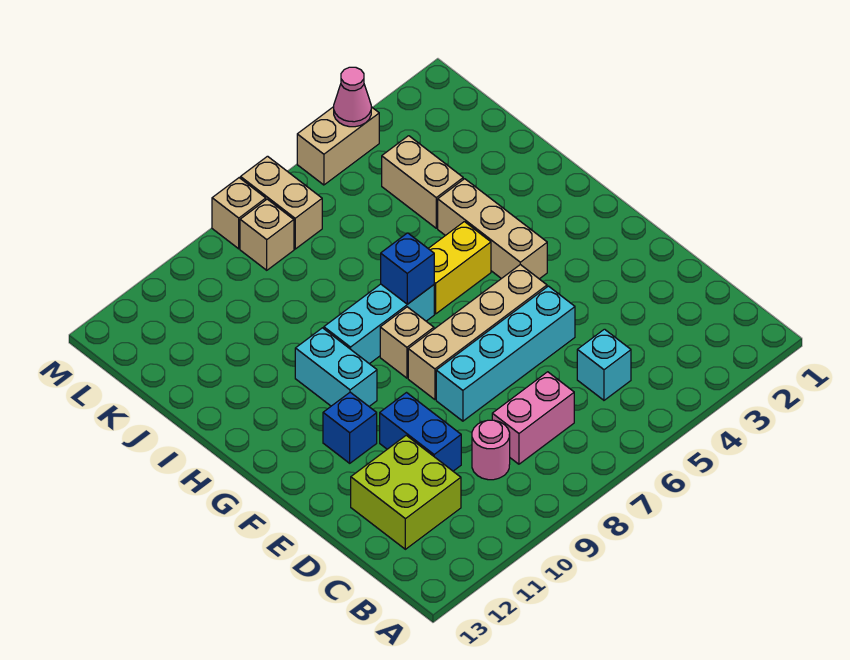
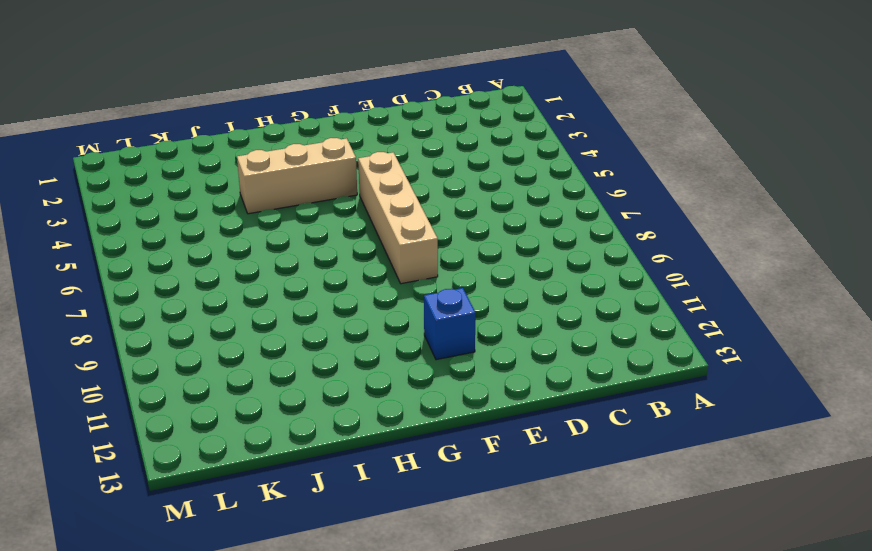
none -> cyan brick C5 level 1
none -> pink brick C7:C8 level 1
none -> pink round brick C9 level 1

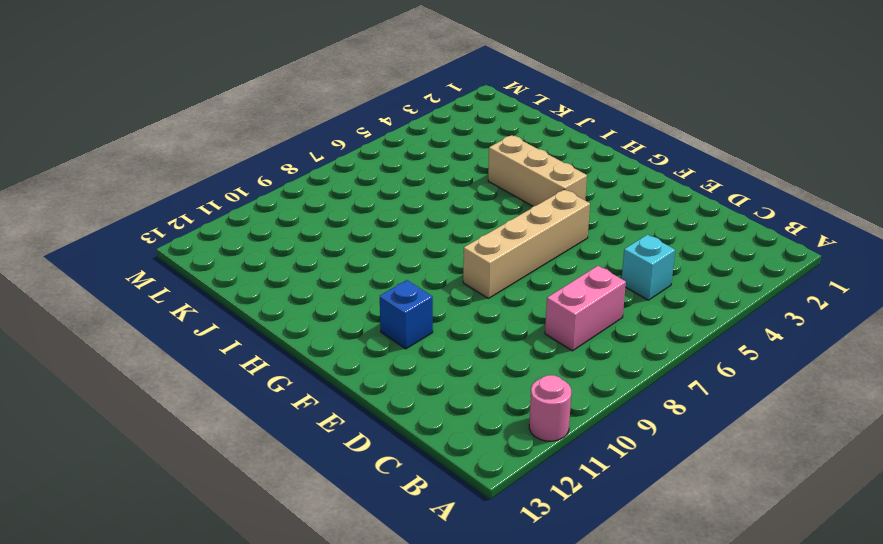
pink round brick A11 level 1 -> pink round brick C9 level 1
none -> lime brick C11:D12 level 1
none -> blue brick D10:E10 level 1
none -> cyan brick E5:E8 level 1

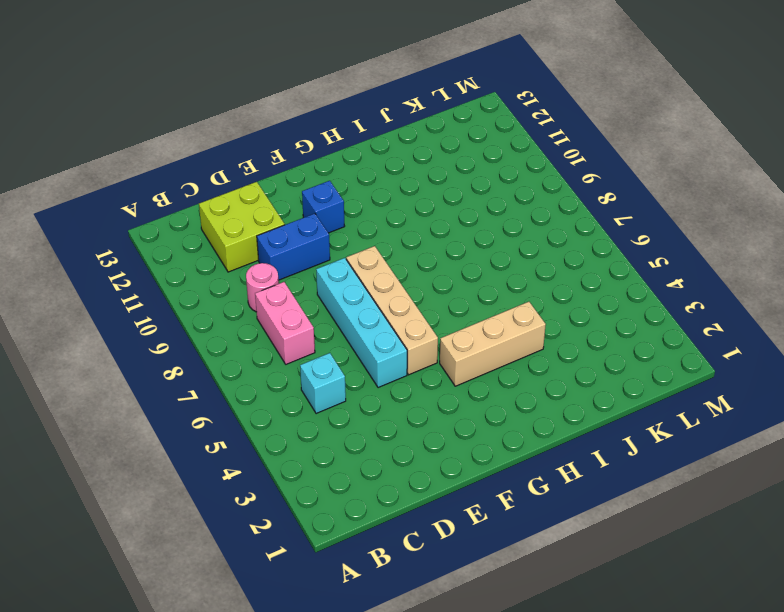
none -> tan brick G8 level 1
none -> cyan brick G10:H10 level 1
none -> yellow brick H5:H6 level 1

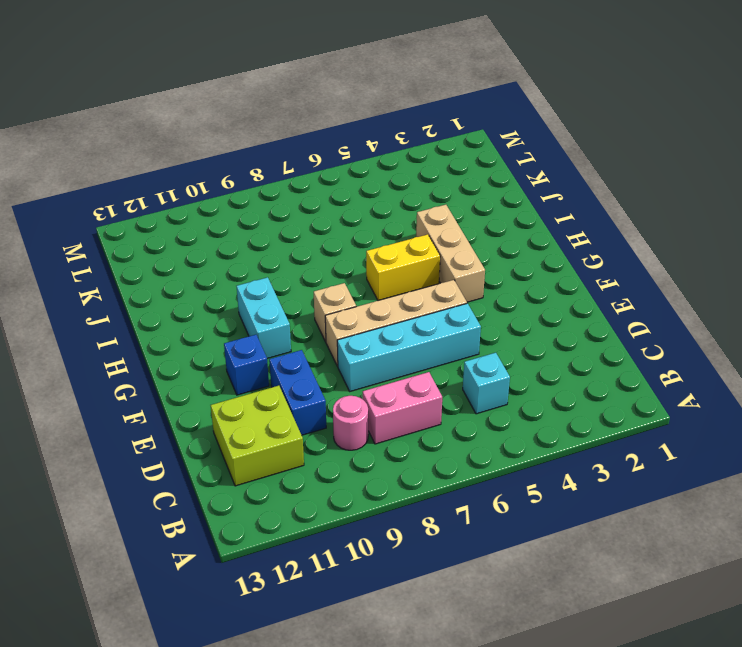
none -> cyan brick H7:H9 level 1
none -> tan brick J4:K4 level 1
none -> tan brick L7:M7 level 1

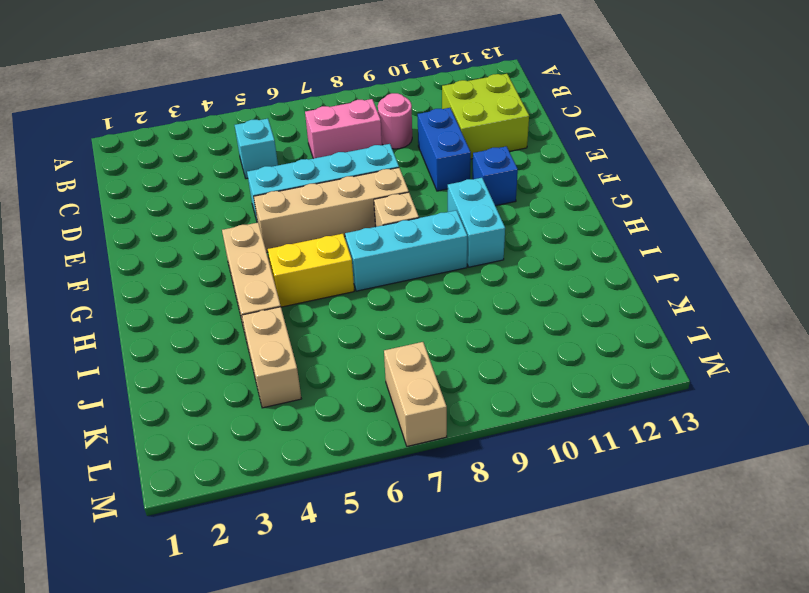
none -> tan brick L8 level 1
none -> tan brick M4:M5 level 1
none -> tan brick M8 level 1

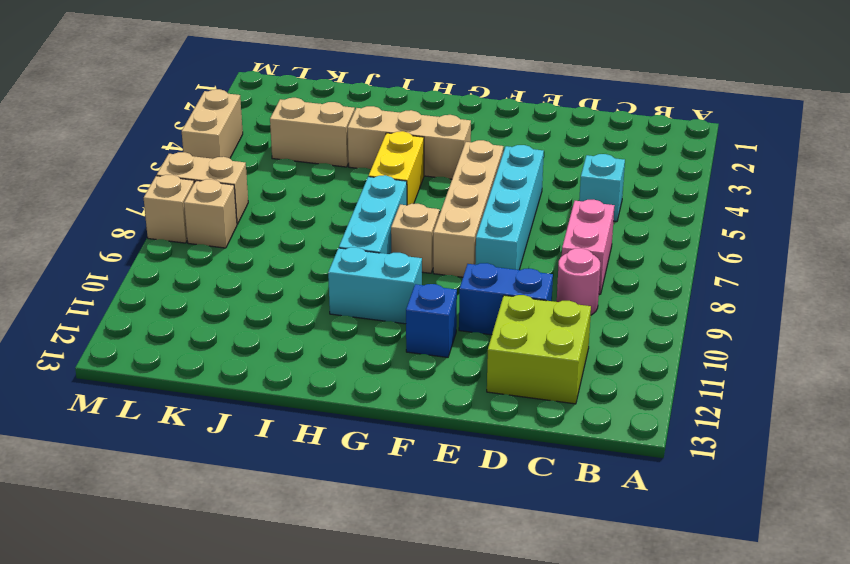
none -> blue brick H7 level 2
none -> pink cone M4 level 2

